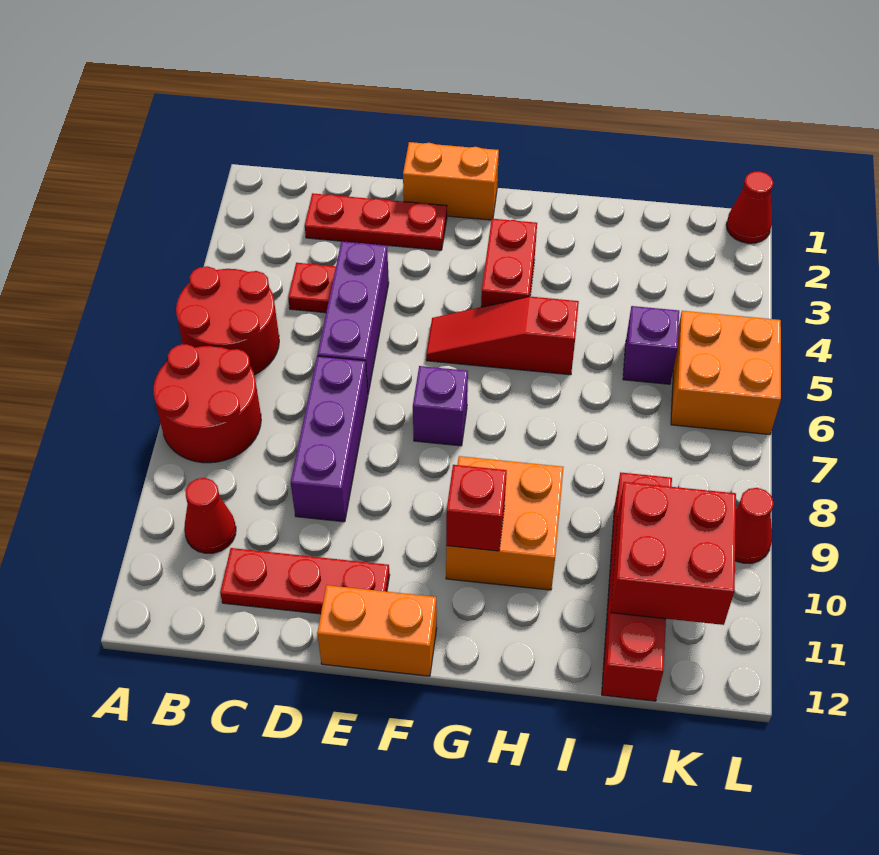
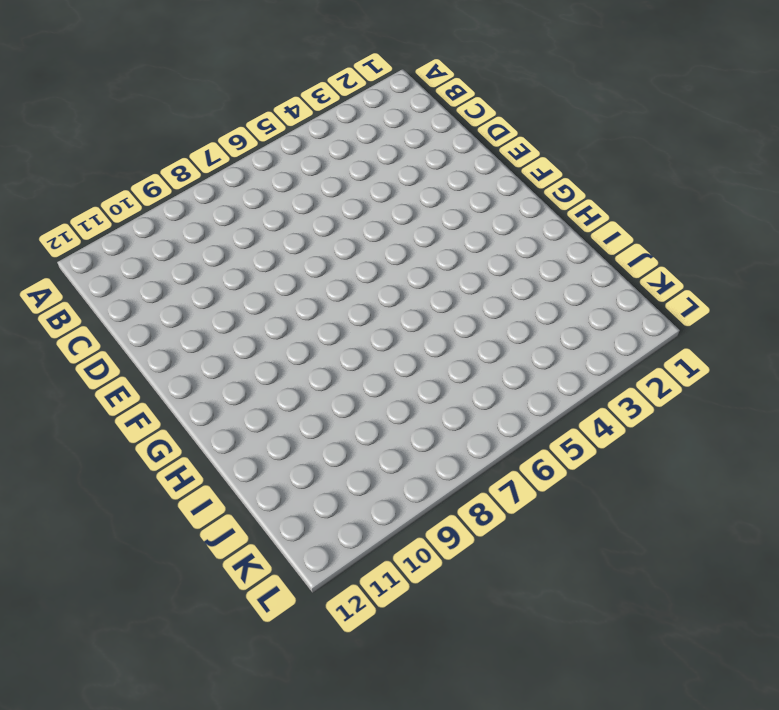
none -> red round brick A5:B6 level 1
none -> red round brick A7:B8 level 1
none -> red cone B10 level 1

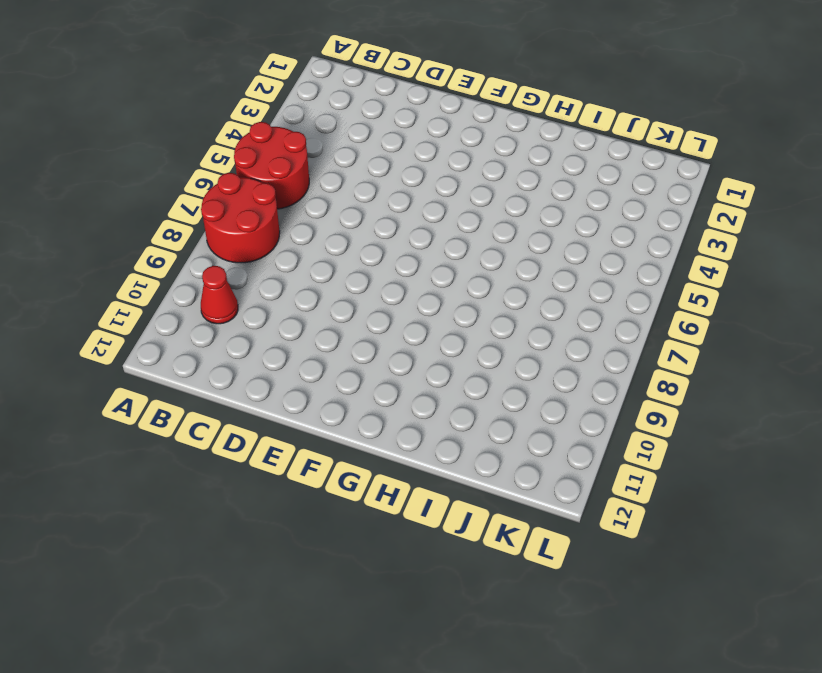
none -> red plate C2:E2 level 1
none -> red plate C4 level 1
none -> red plate C11:E11 level 1

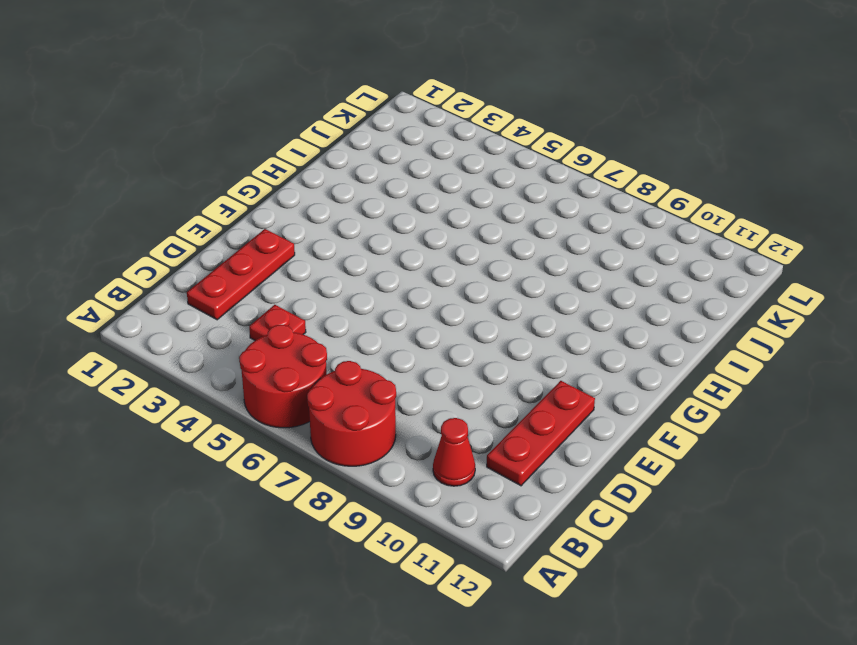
none -> purple brick D4:D6 level 1
none -> purple brick D7:D9 level 1
none -> orange brick E1:F1 level 1

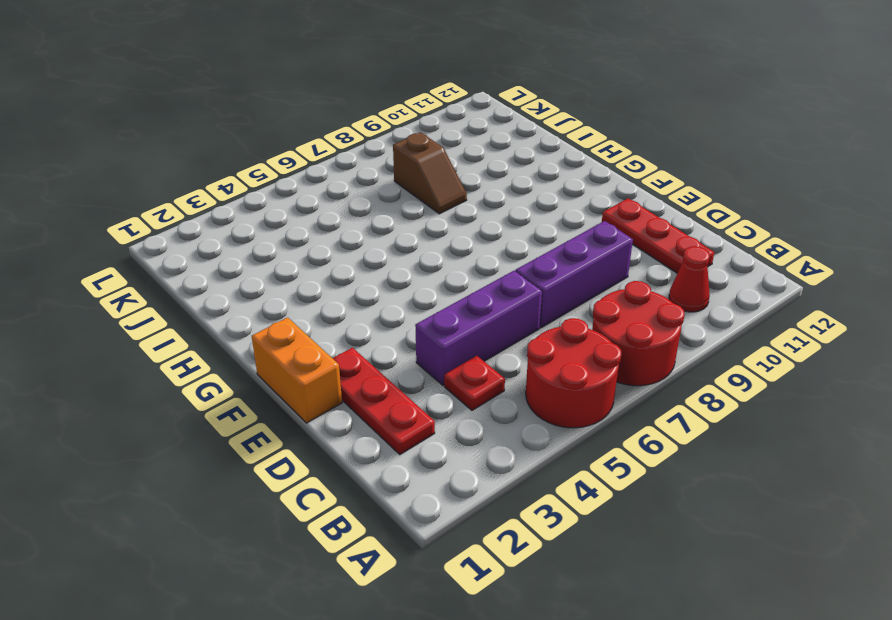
brown slope I8:J8 level 1 top J -> none
none -> orange brick E12:F12 level 1
none -> red slope F5:H5 level 1 top H
none -> purple brick F7 level 1

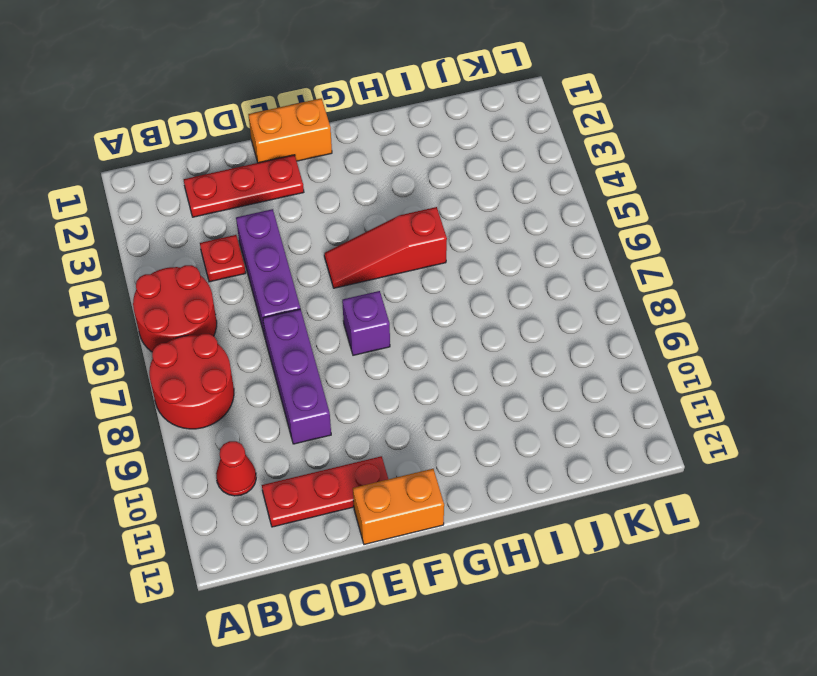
none -> red brick G3:G4 level 1
none -> orange brick G9:H10 level 1
none -> purple brick J5 level 1

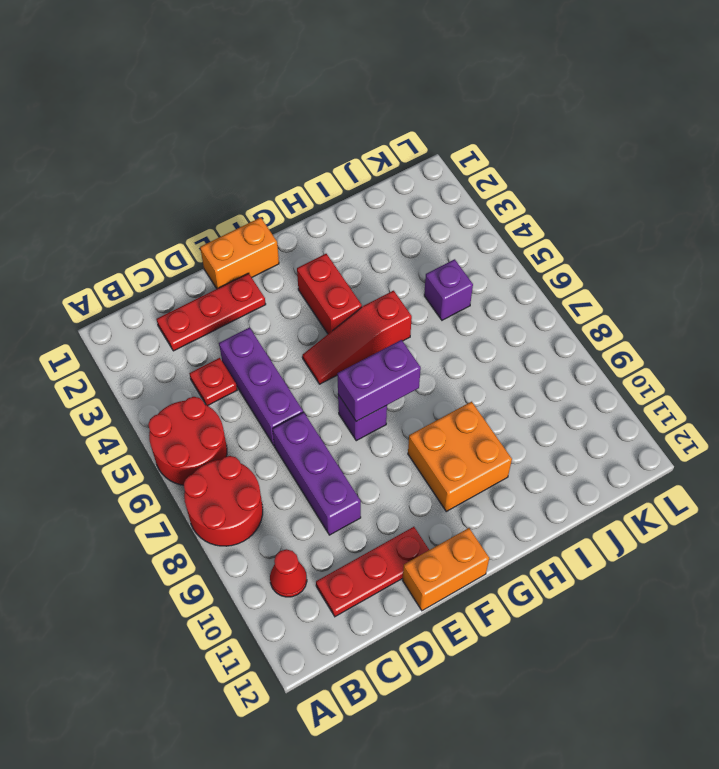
purple brick F7:G7 level 2 -> none
none -> red brick J9:J12 level 1
none -> orange brick K5:L6 level 1
none -> red cone L1 level 1

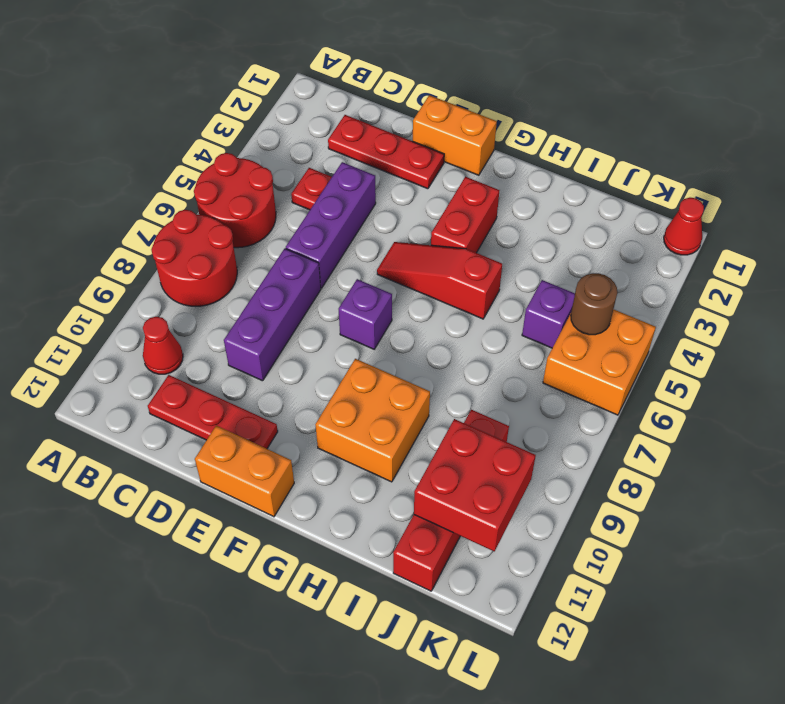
brown round brick K5 level 2 -> none
none -> red cone L9 level 1
none -> red brick G10 level 2

